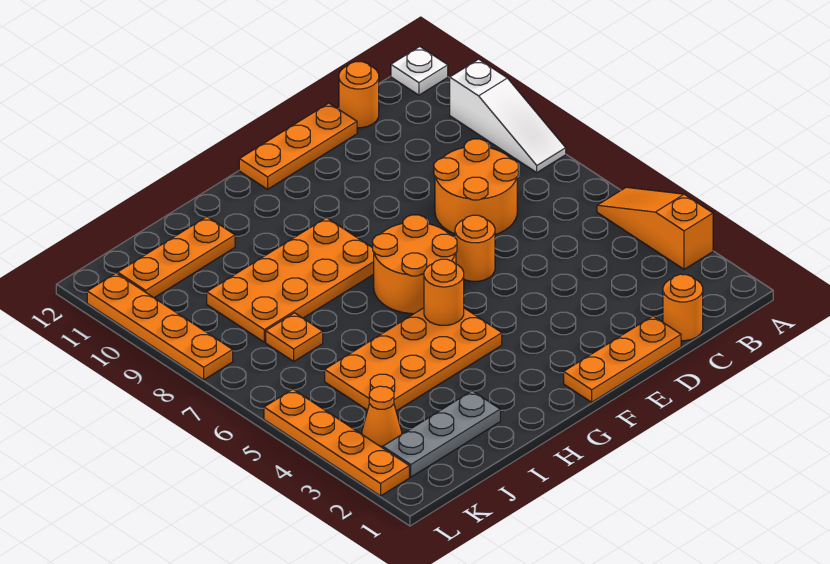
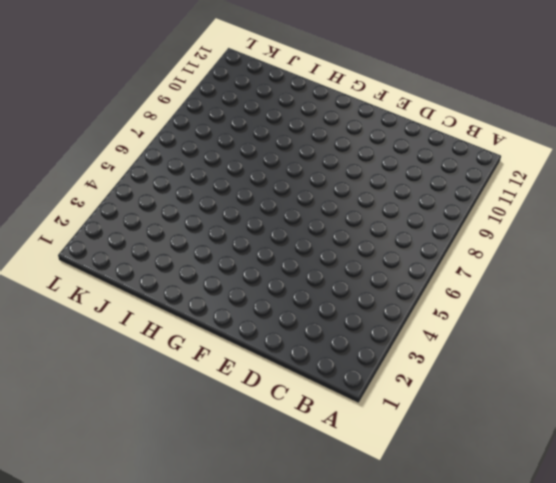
none -> orange slope A3:A5 level 1 top 3
none -> white slope A8:A10 level 1 top 10
none -> white plate A12 level 1

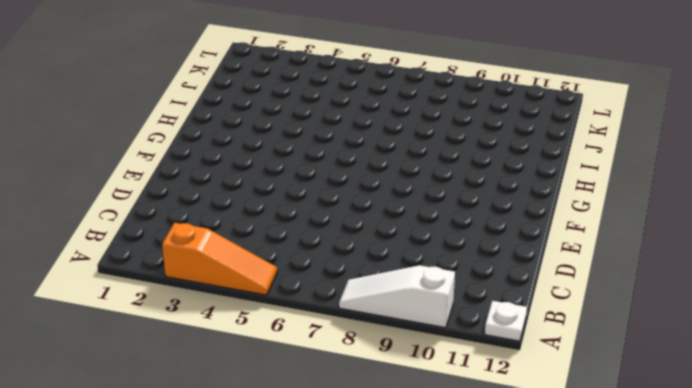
none -> orange round brick C1 level 1
none -> orange round brick C7:D8 level 1
none -> orange round brick C12 level 1

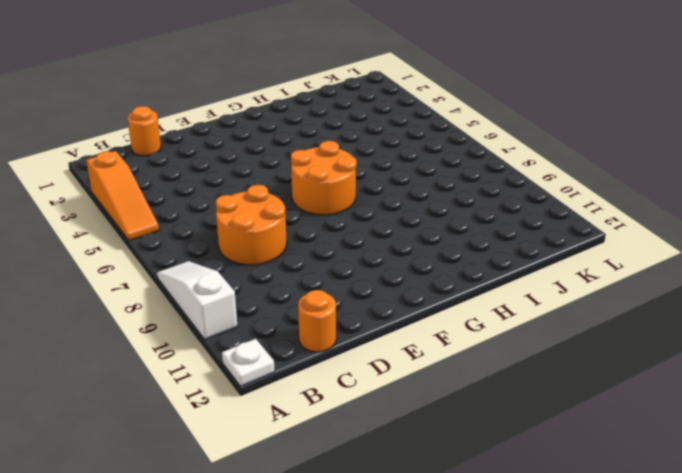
none -> orange plate D1:F1 level 1
none -> orange plate D12:F12 level 1
none -> orange round brick E6 level 1

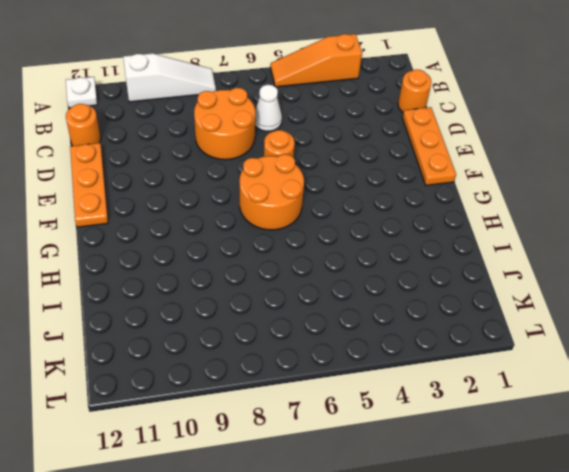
white cone C6 level 1 -> none
none -> orange plate G4:J5 level 1
none -> orange plate G8:J9 level 1
none -> grey plate I2:K2 level 1

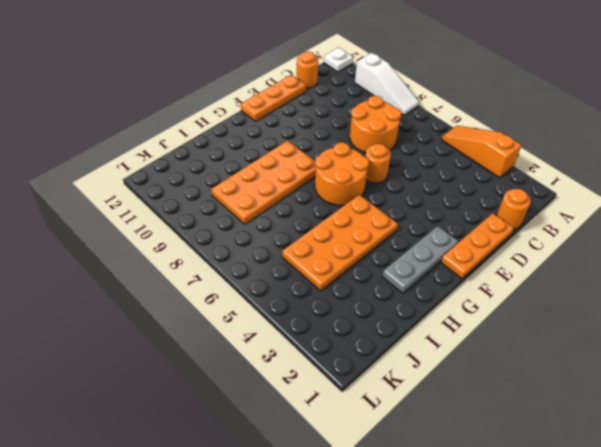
grey plate F2:H2 level 1 -> grey plate I2:K2 level 1
none -> orange plate I11:K11 level 1
none -> orange plate J7 level 1
none -> orange cone K3 level 1

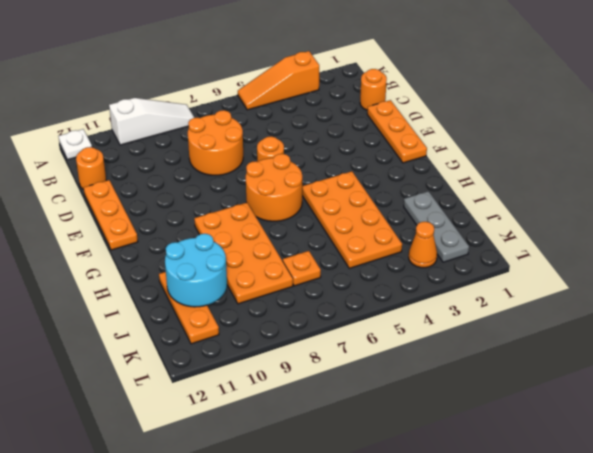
cyan round brick I10:J11 level 2 -> none
none -> orange plate L2:L5 level 1
none -> orange plate L8:L11 level 1
none -> orange round brick G5 level 2

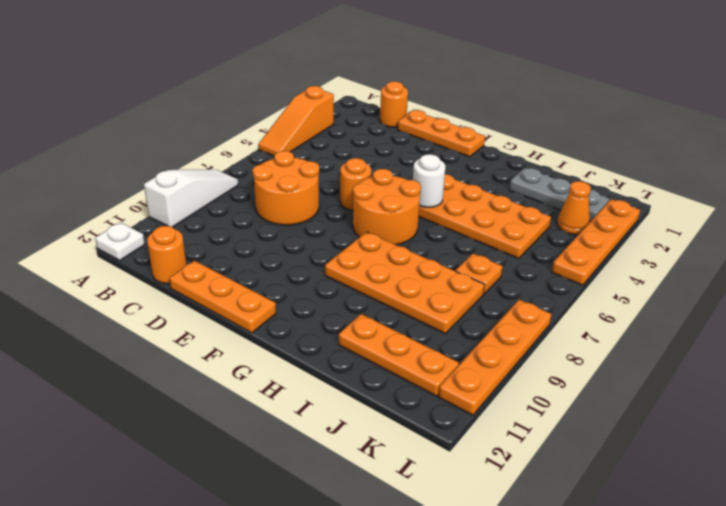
white round brick G5 level 2 -> orange round brick G5 level 2

